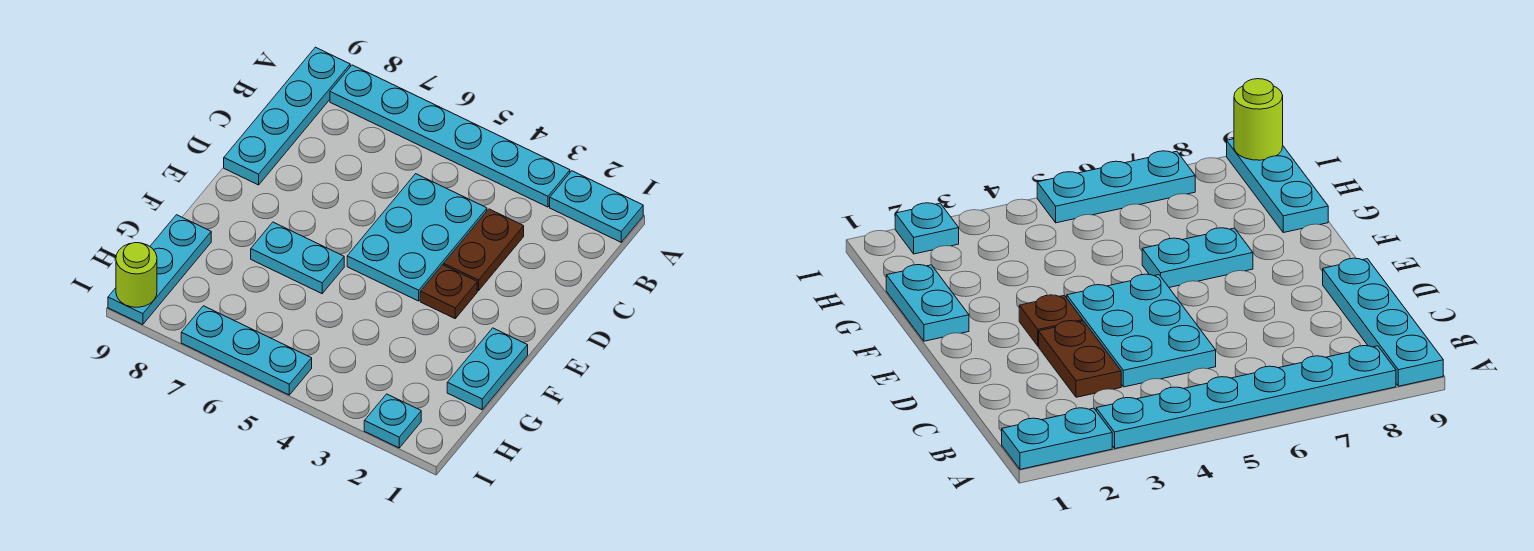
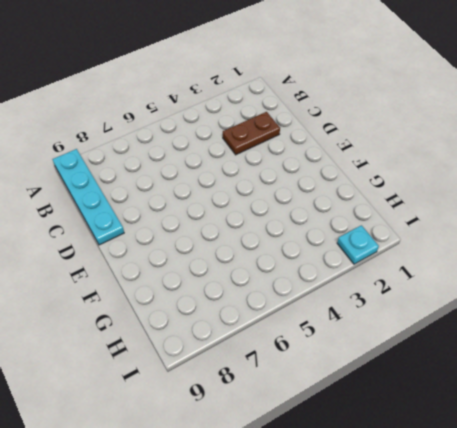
brown plate C2:C3 level 1 -> brown plate C3:D3 level 1
none -> cyan plate A1:A2 level 1
none -> cyan plate A3:A8 level 1
none -> cyan plate C4:E5 level 1

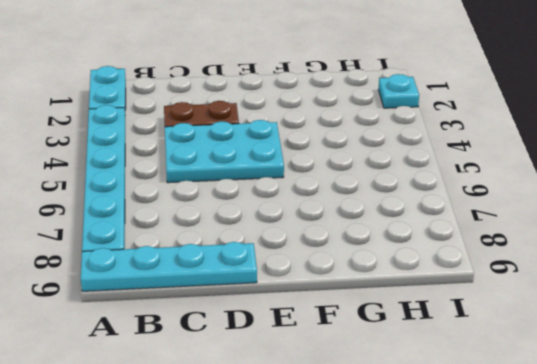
none -> brown plate E3 level 1
none -> cyan plate F1:G1 level 1
none -> cyan plate F6:F7 level 1

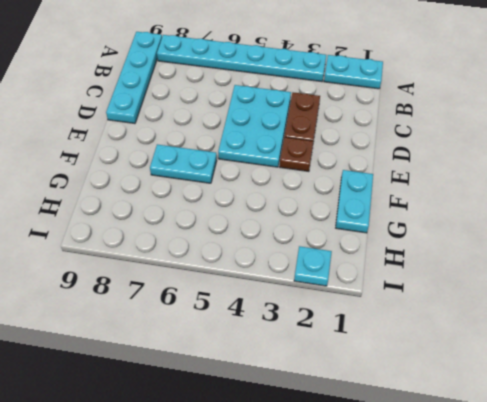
none -> cyan plate G9:I9 level 1
none -> cyan plate I5:I7 level 1
none -> lime round brick I9 level 2

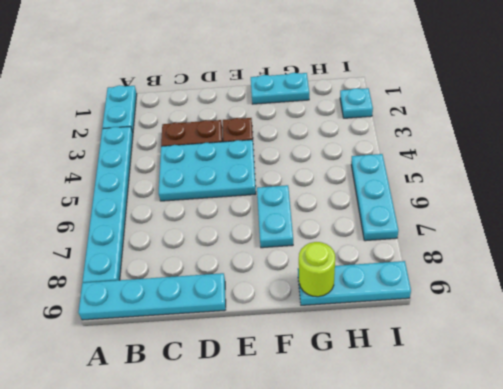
lime round brick G9 level 2 -> lime round brick I9 level 2

